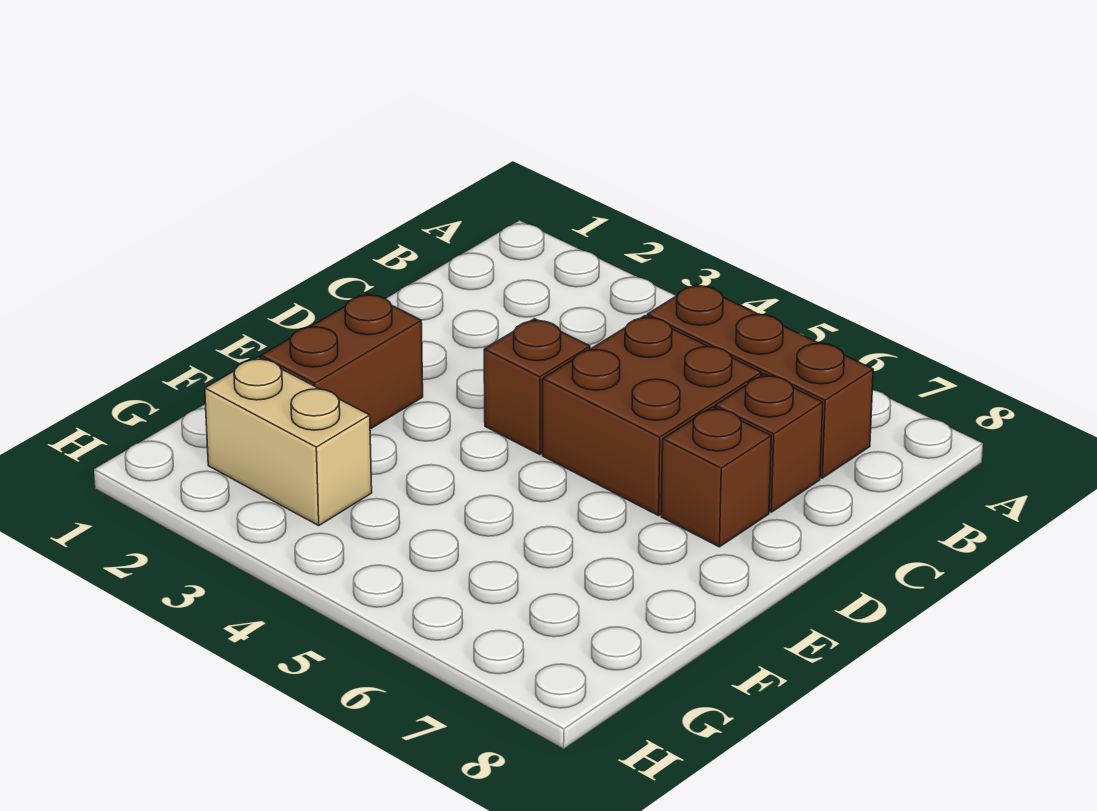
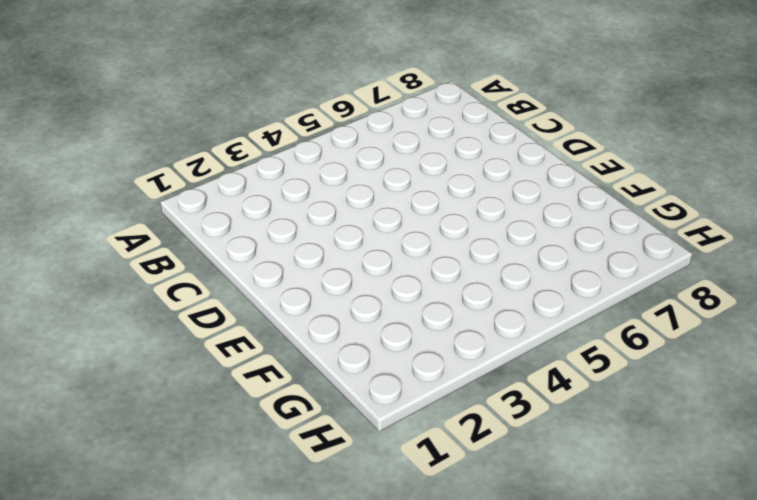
none -> brown brick B5:B7 level 1
none -> brown brick C5:D6 level 1

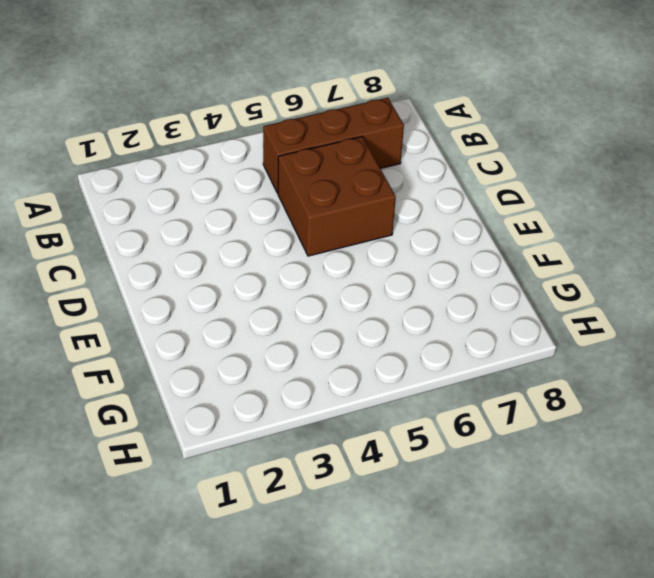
none -> brown brick C7 level 1
none -> brown brick D4 level 1

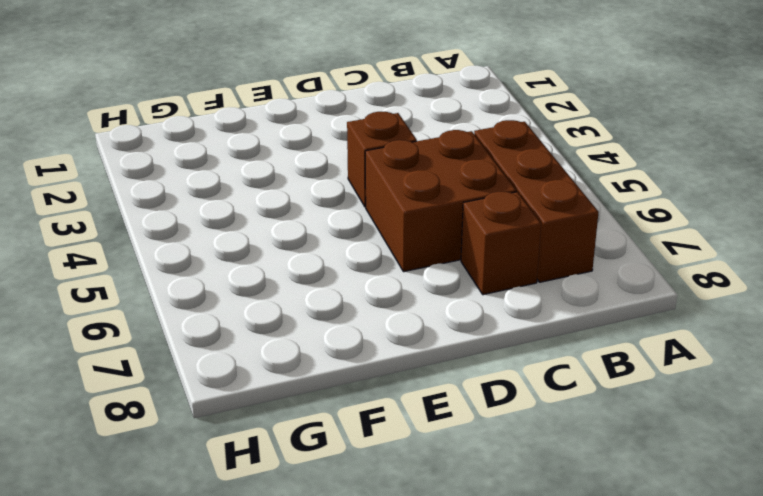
none -> brown brick D7 level 1
none -> brown brick E2:F2 level 1

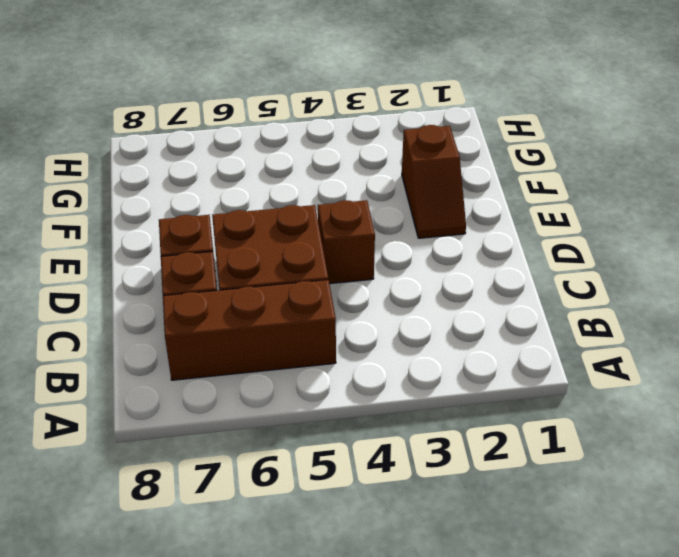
brown slope E2:F2 level 1 top F -> brown brick E2:F2 level 1
none -> tan brick G2:G3 level 1

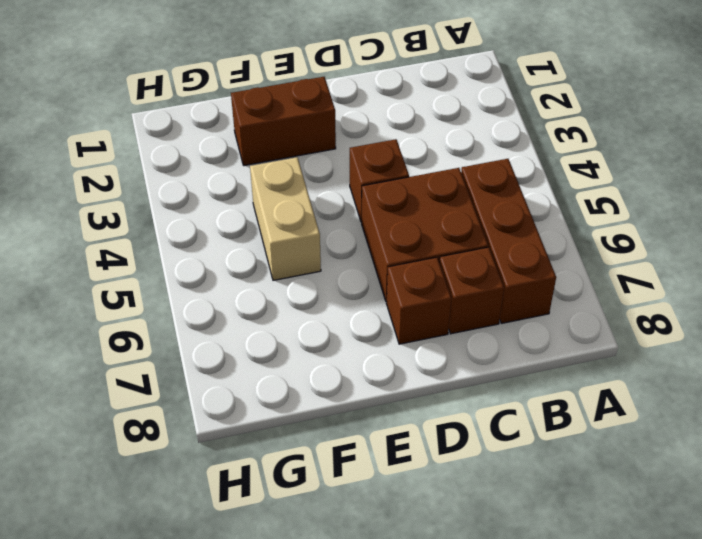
tan brick F4:F5 level 1 -> tan brick G2:G3 level 1

